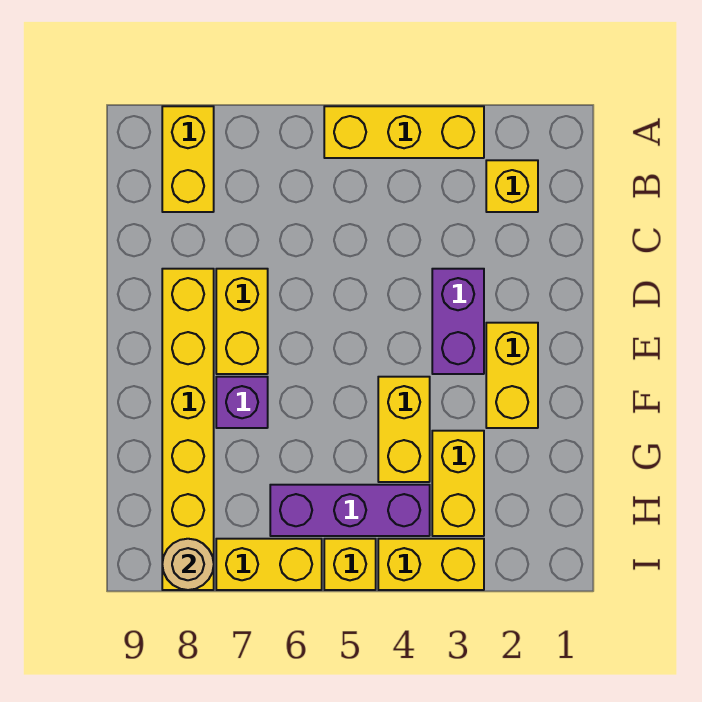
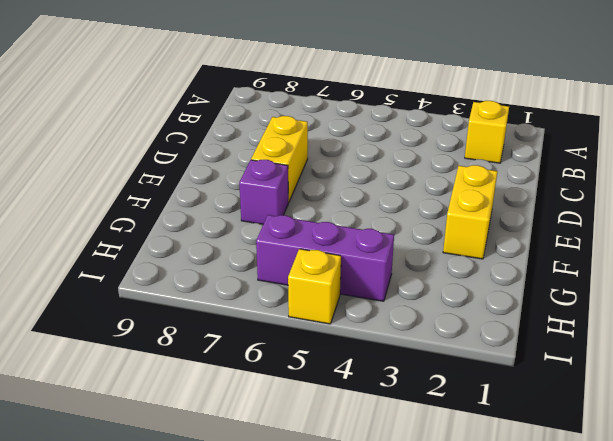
none -> yellow brick A3:A5 level 1
none -> yellow brick A8:B8 level 1
none -> purple brick D3:E3 level 1

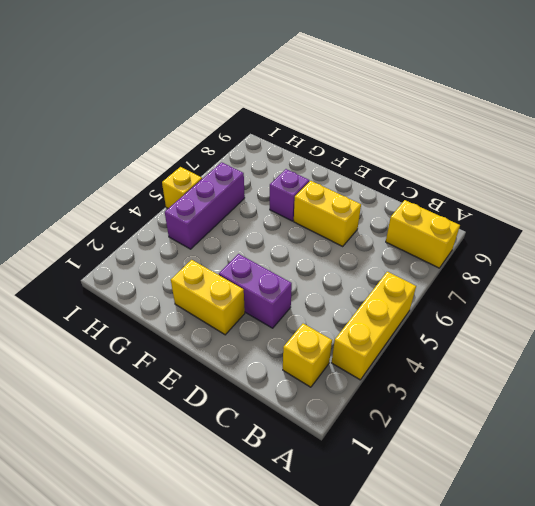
none -> yellow brick D8:I8 level 1
none -> yellow brick F4:G4 level 1
none -> yellow brick G3:H3 level 1

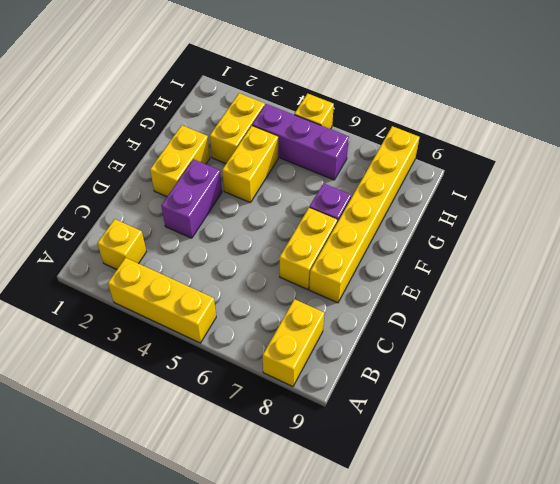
none -> yellow brick I3:I4 level 1
none -> yellow brick I6:I7 level 1
none -> tan round brick I8 level 2

